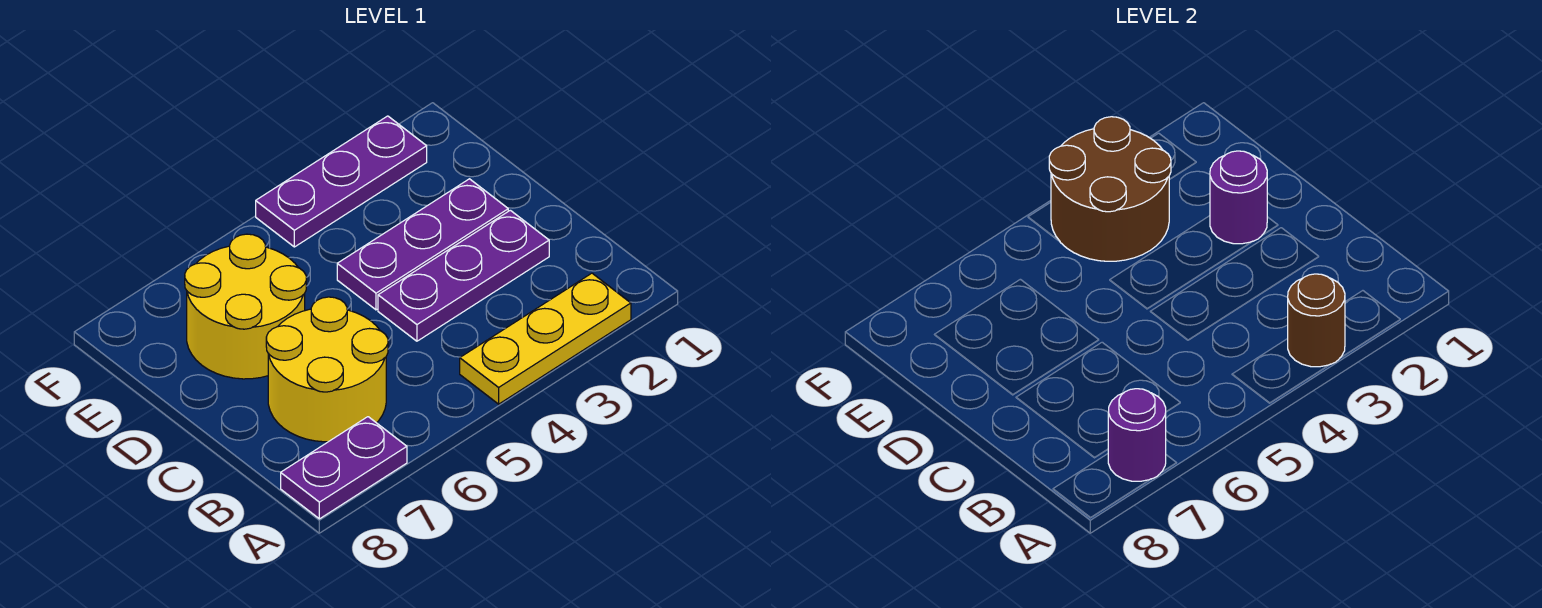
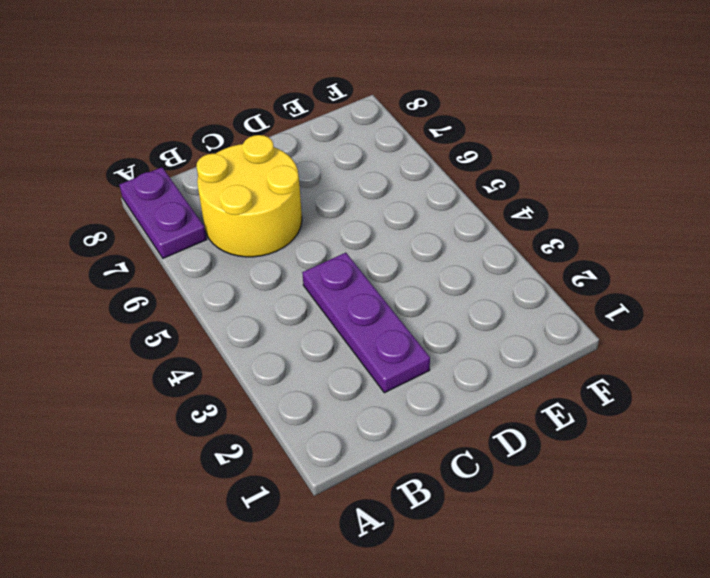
none -> yellow plate A2:A4 level 1
none -> purple plate D2:D4 level 1

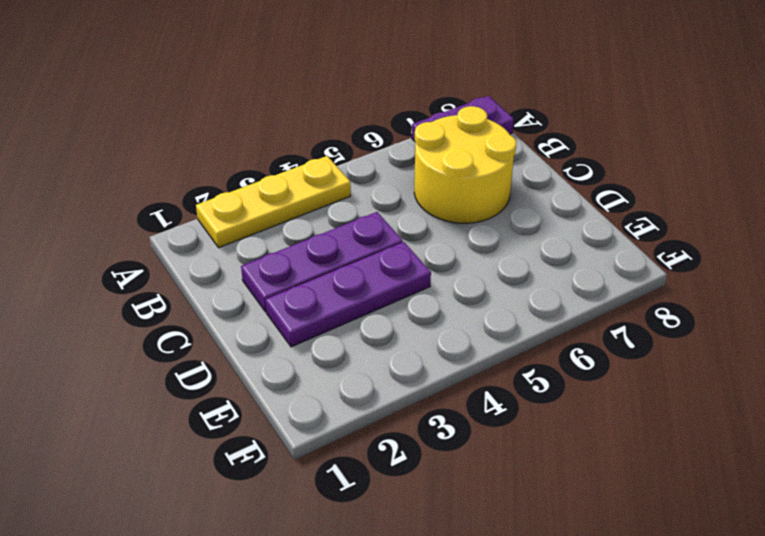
none -> yellow round brick D6:E7 level 1
none -> purple plate F2:F4 level 1

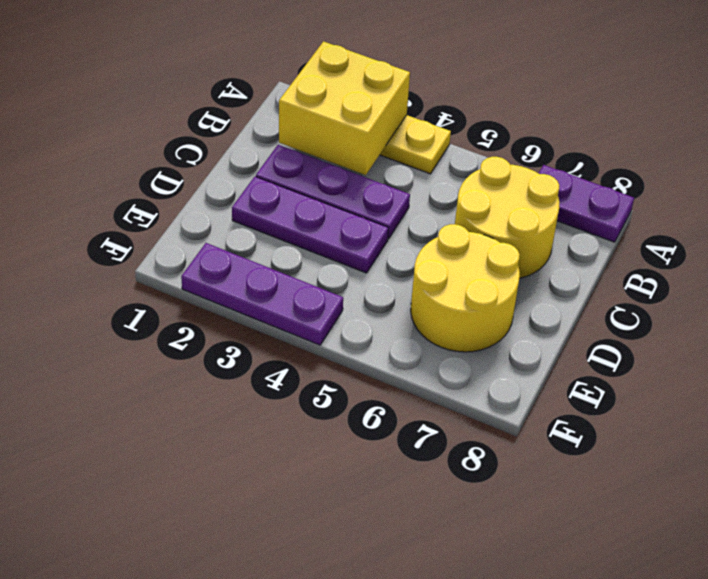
yellow brick A2:B3 level 2 -> brown round brick A3 level 2
none -> purple round brick A7 level 2
none -> purple round brick D2 level 2

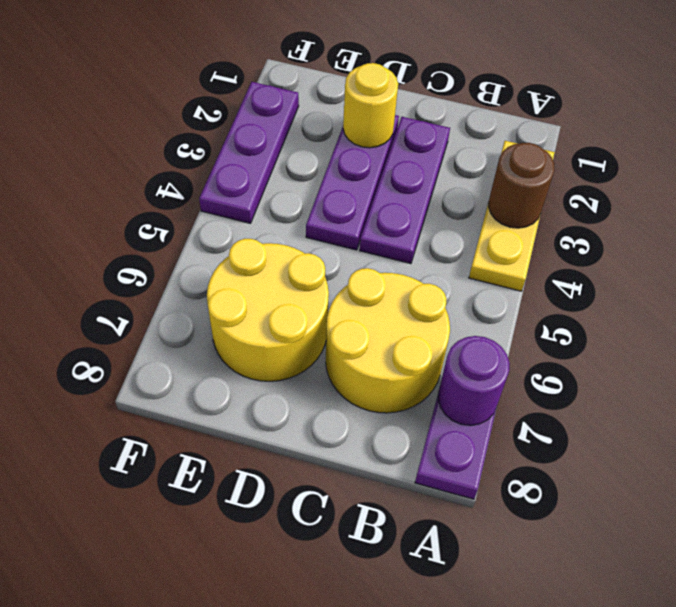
yellow round brick D2 level 2 -> purple round brick D2 level 2
none -> brown round brick E3:F4 level 2

